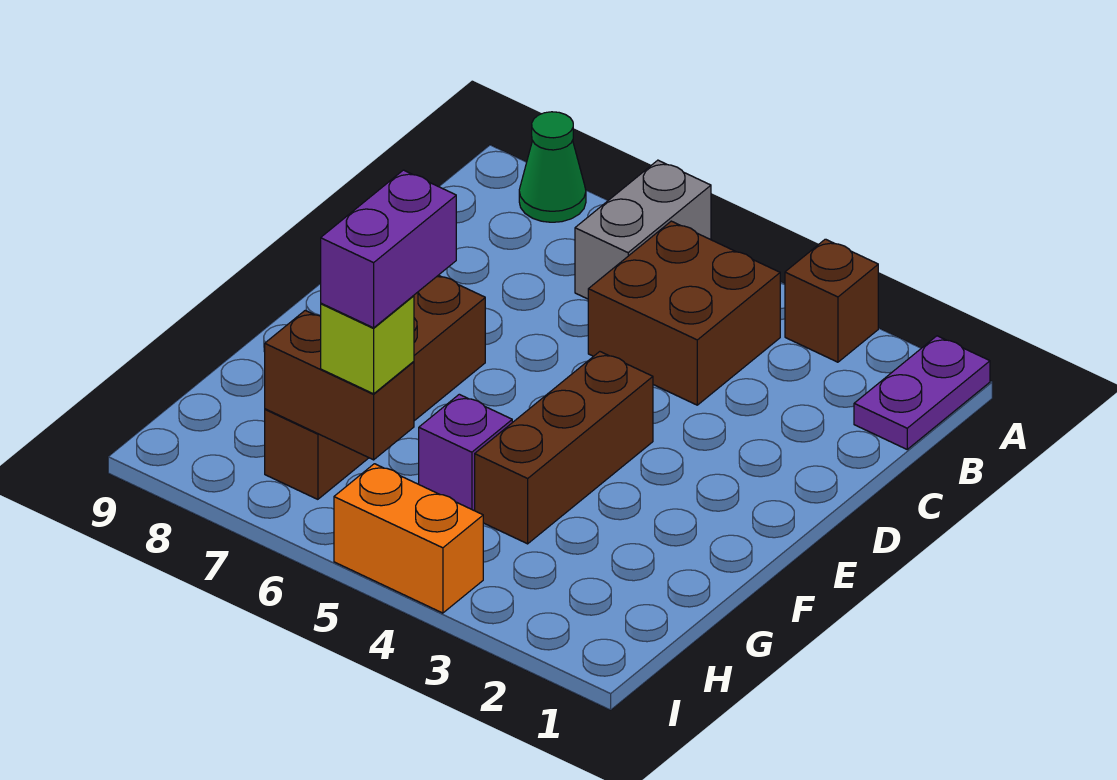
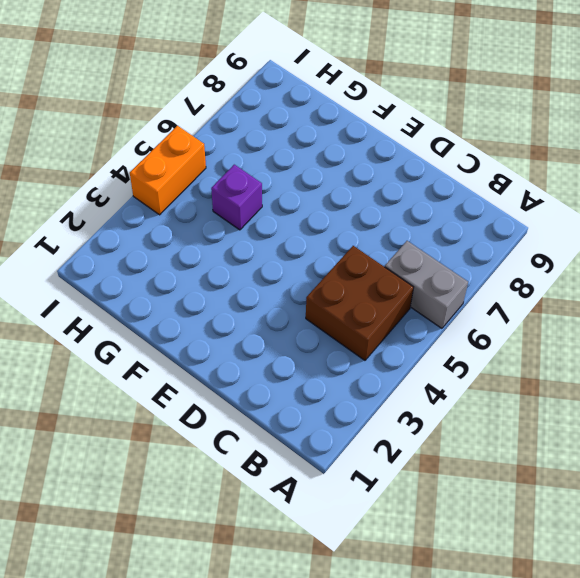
none -> purple plate A1:B1 level 1
none -> brown brick A3 level 1
none -> green cone A8 level 1

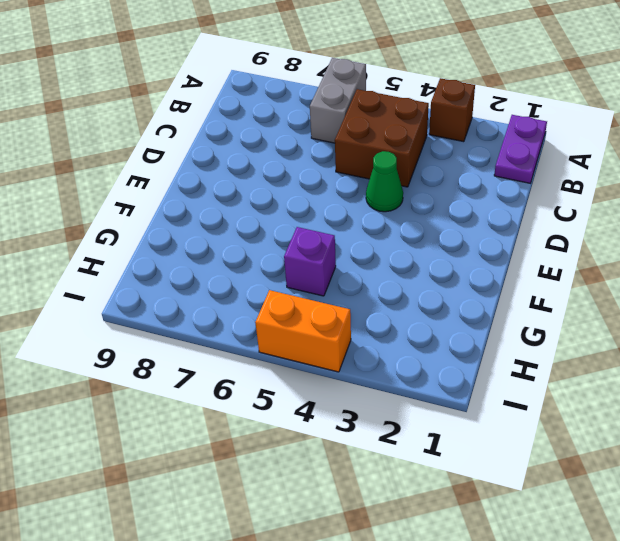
green cone D4 level 1 -> green cone A8 level 1
none -> brown brick E4:G4 level 1
none -> brown brick E7:H7 level 1
none -> brown brick H6:H7 level 2

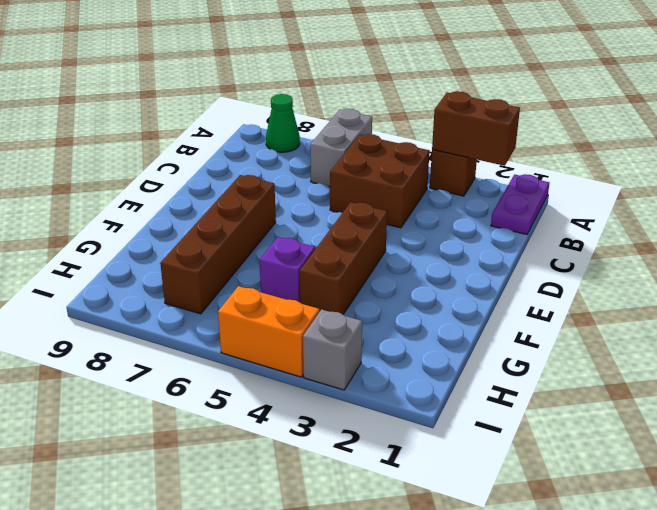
brown brick A2:A3 level 2 -> brown brick H6:H7 level 2
grey brick I3 level 1 -> none
none -> lime brick H6 level 3
none -> purple brick G6:H6 level 4

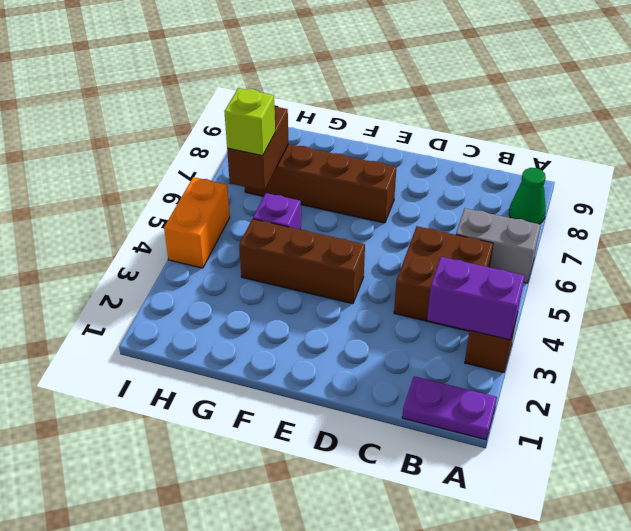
purple brick A3:B3 level 2 -> purple brick G6:H6 level 4

